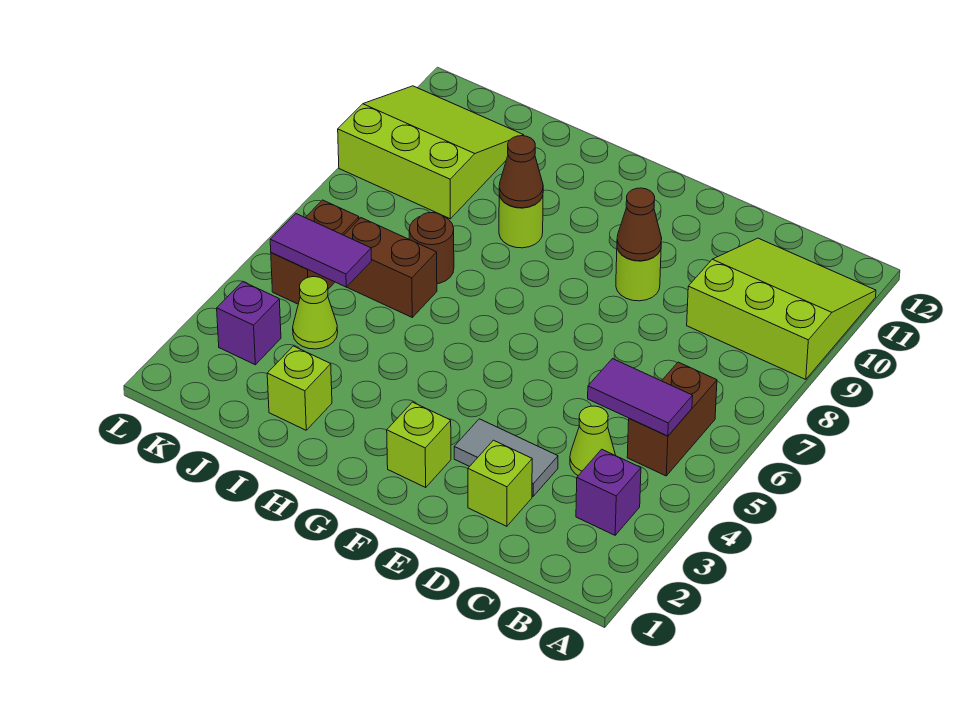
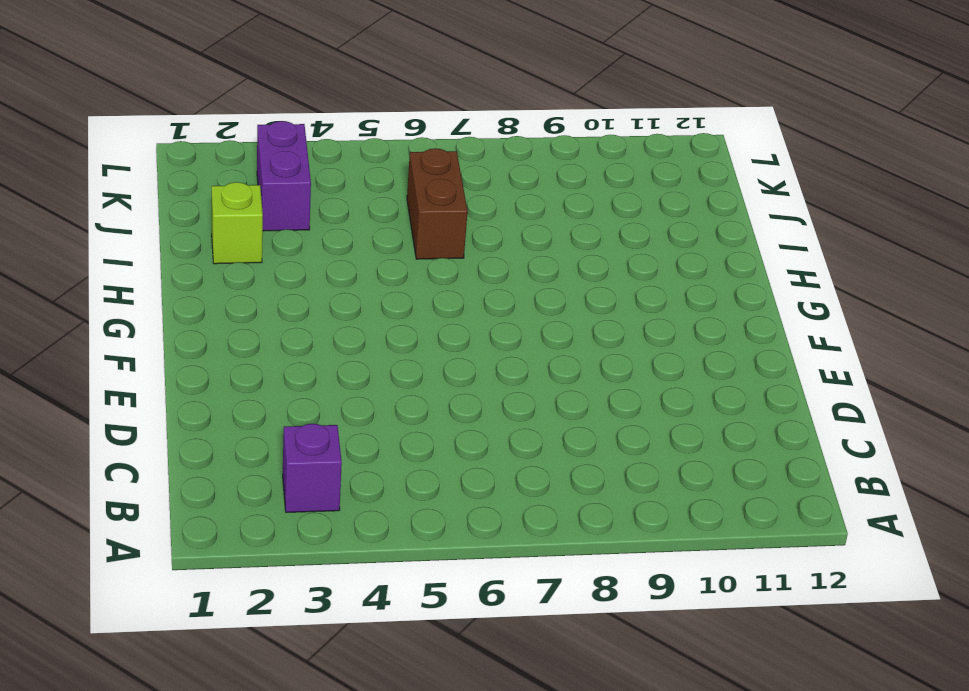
purple brick J3:K3 level 1 -> purple brick K3 level 1
none -> lime slope A9:C11 level 1 top 9
none -> brown brick B5:B6 level 1
none -> lime cone C4 level 1

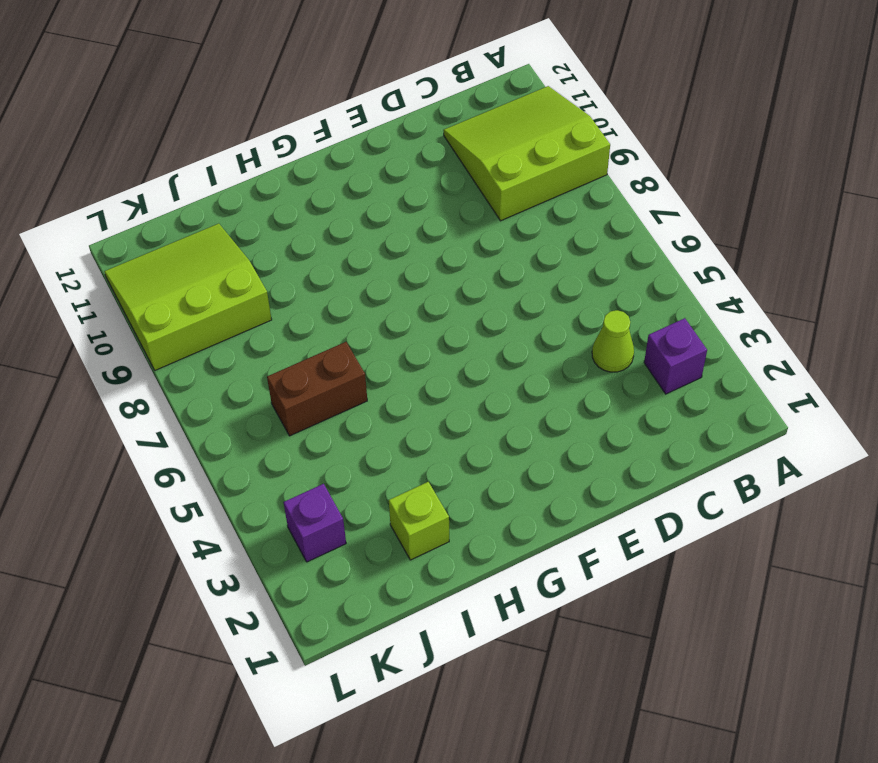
none -> brown brick B5:B6 level 1
none -> lime brick D2 level 1
none -> grey tile D3:E3 level 1

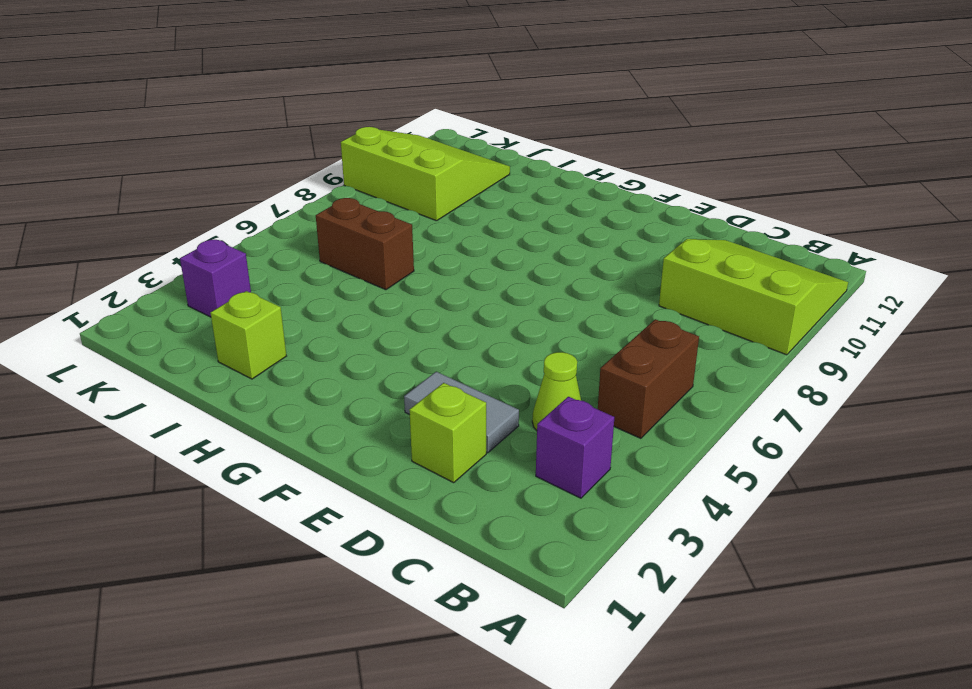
none -> lime round brick E9 level 1
none -> lime brick F2 level 1
none -> lime round brick H9 level 1

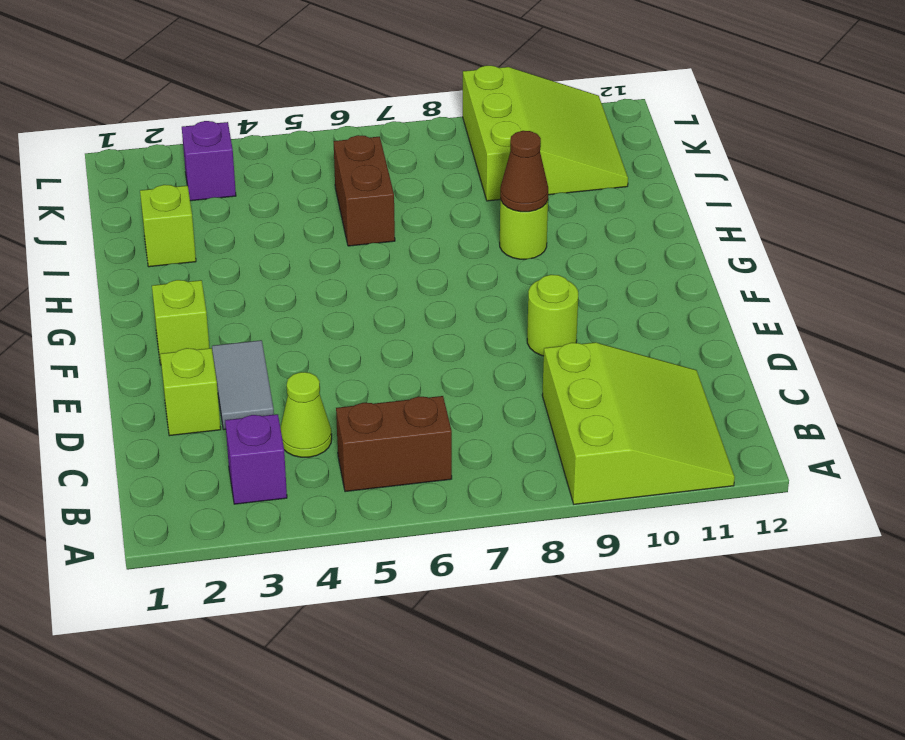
none -> brown round brick I7 level 1
none -> lime cone J4 level 1
none -> brown brick K5:K6 level 1

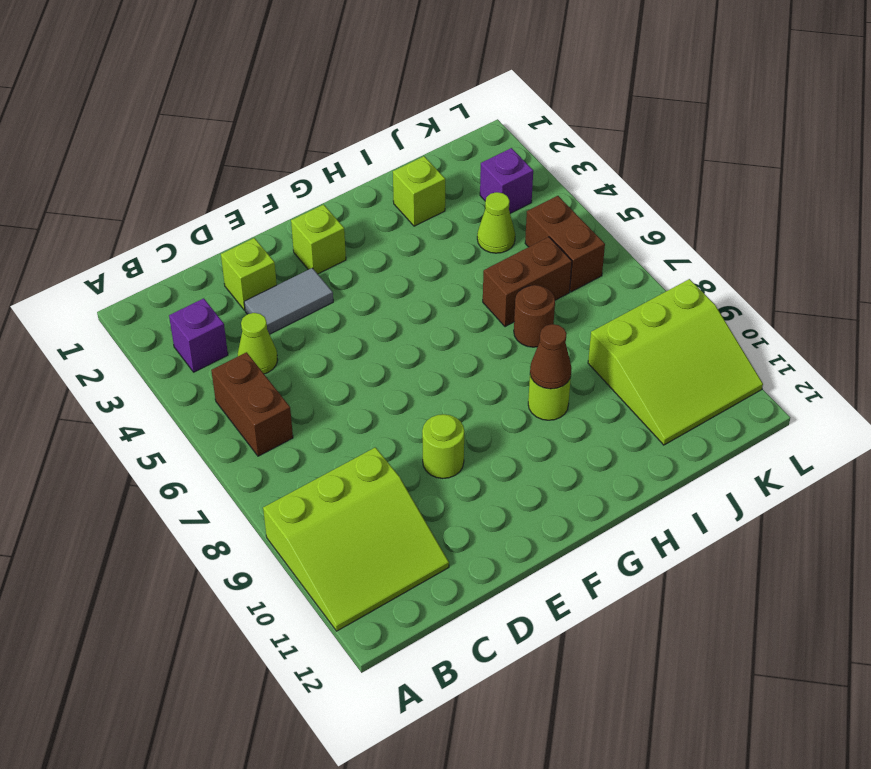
none -> purple tile B5:C5 level 2
none -> brown cone E9 level 2
none -> purple tile J5:K5 level 2

